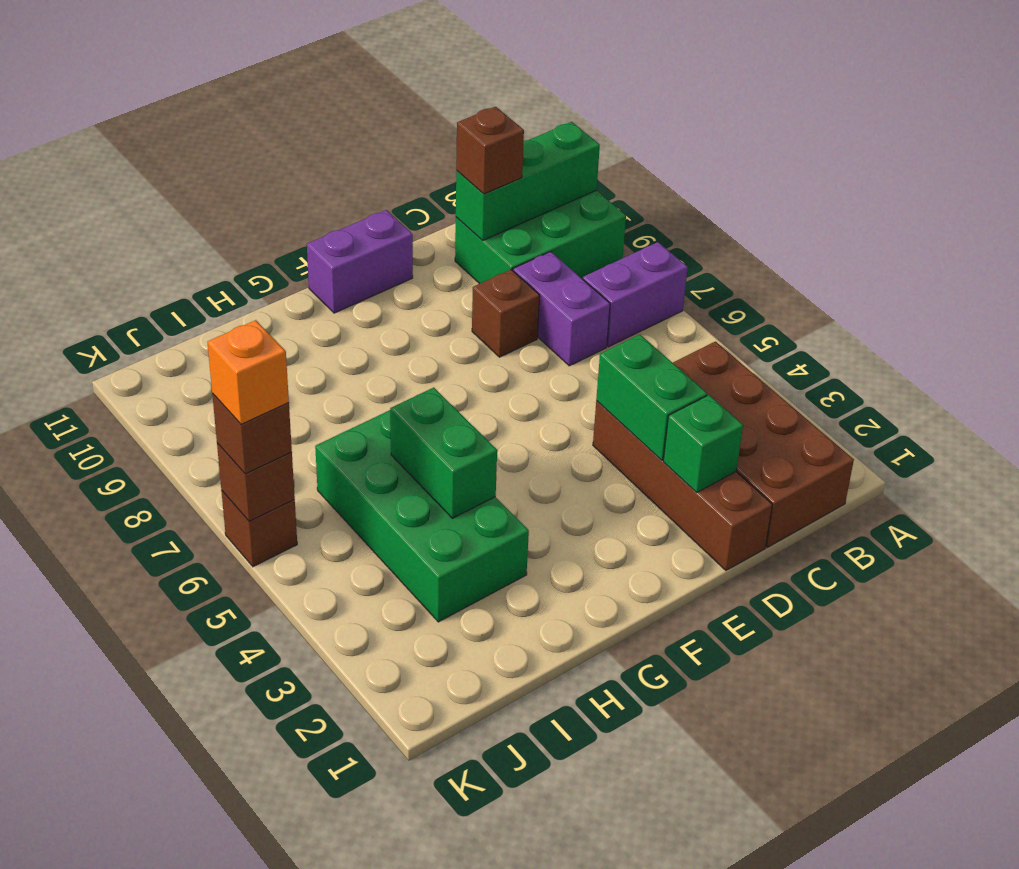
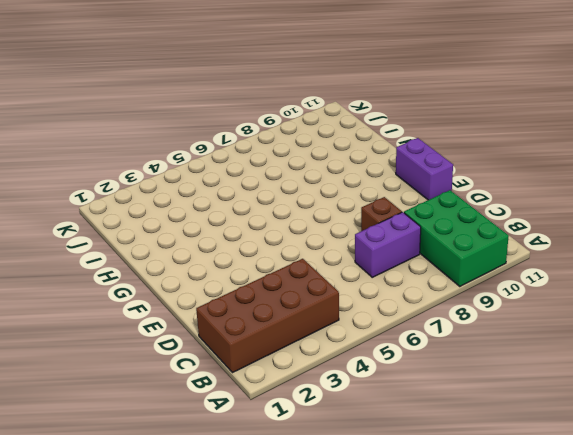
none -> purple brick A7:B7 level 1
none -> brown brick D1:D4 level 1
none -> green brick H3:I6 level 1

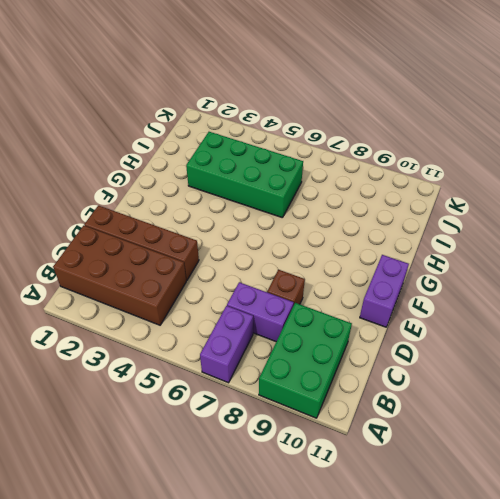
none -> brown brick K6 level 1
none -> green brick A10:C10 level 2
none -> green brick D2 level 2

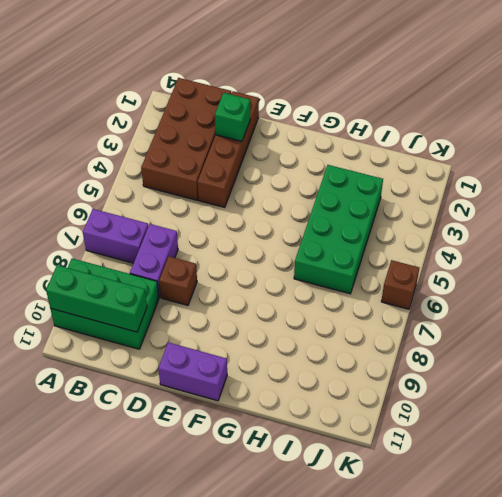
none -> green brick D3:D4 level 2
none -> green brick H4:H5 level 2
none -> brown brick K6 level 2

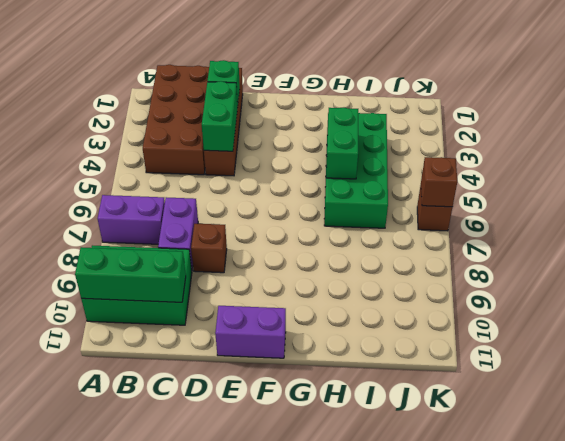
none -> brown brick C10 level 3
none -> brown brick K6 level 3
none -> orange brick K6 level 4

